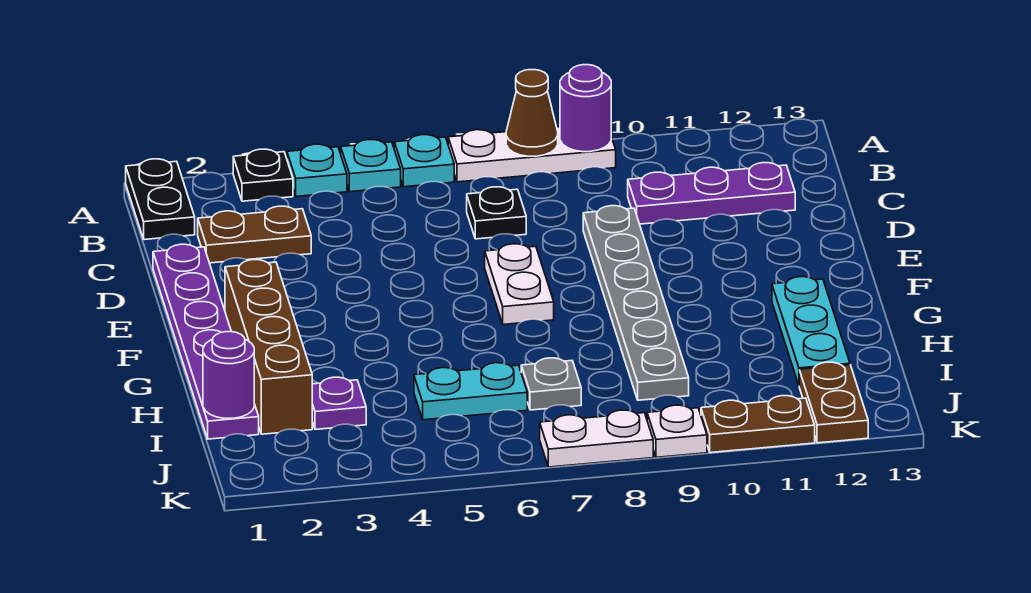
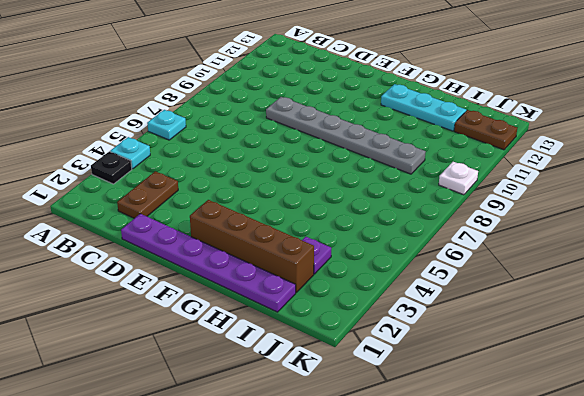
none -> black plate A1:B1 level 1
none -> cyan plate A5 level 1
none -> white plate A7:A9 level 1

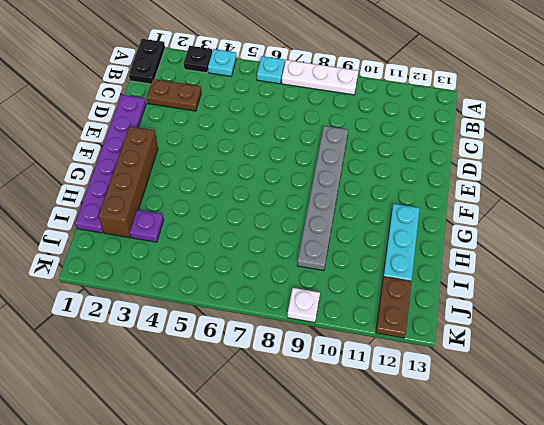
none -> cyan plate A5 level 1
none -> black plate C7 level 1
none -> purple plate C10:C12 level 1

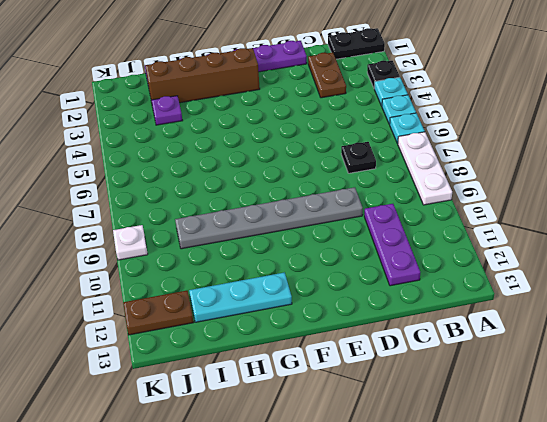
none -> white plate E7:F7 level 1
none -> cyan plate I5:I6 level 1
none -> grey plate I7 level 1

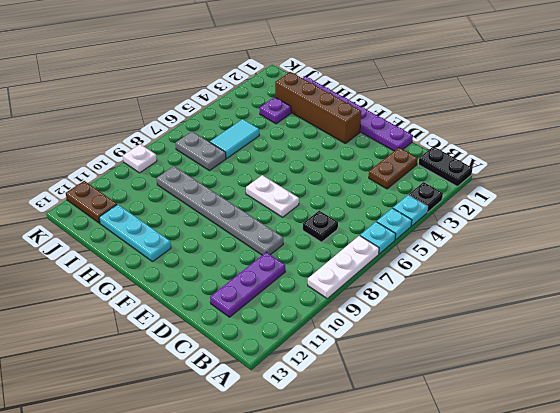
cyan tile I5:I6 level 1 -> cyan plate I5:I6 level 1
grey plate I7:J7 level 1 -> grey plate I7 level 1
none -> white plate K7:K8 level 1
none -> brown plate K10:K11 level 1
none -> brown cone A8 level 2

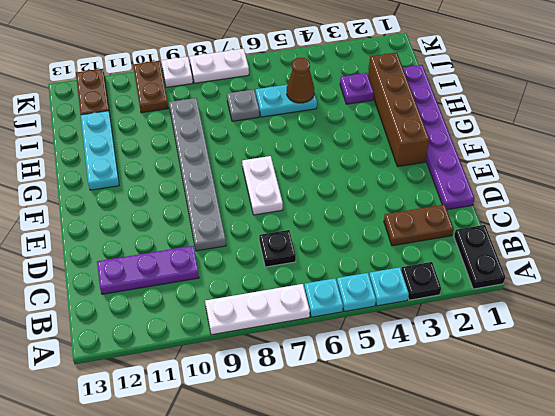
brown cone I5 level 2 -> brown cone A8 level 2
brown plate J10:K10 level 1 -> brown plate K10:K11 level 1
none -> purple round brick A9 level 2
none -> purple round brick I1 level 2

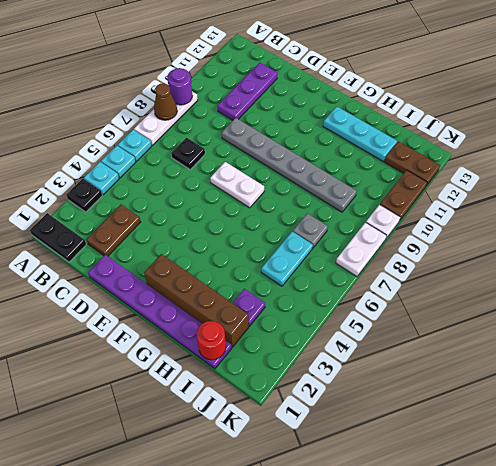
red round brick I1 level 2 -> purple round brick I1 level 2

